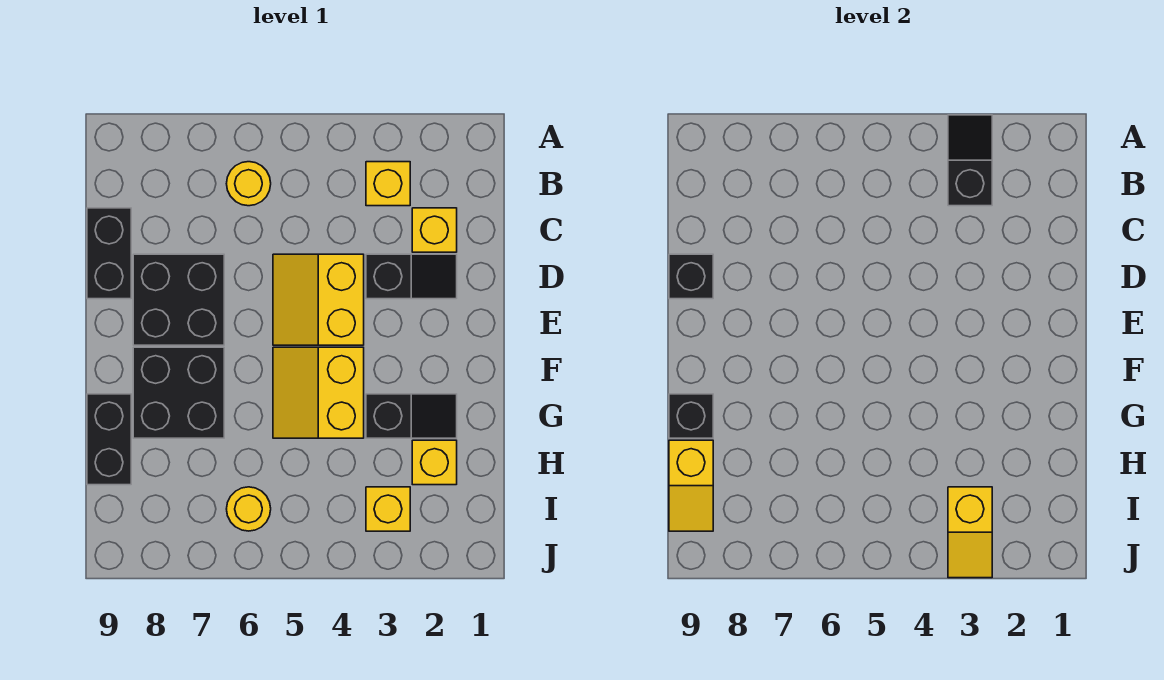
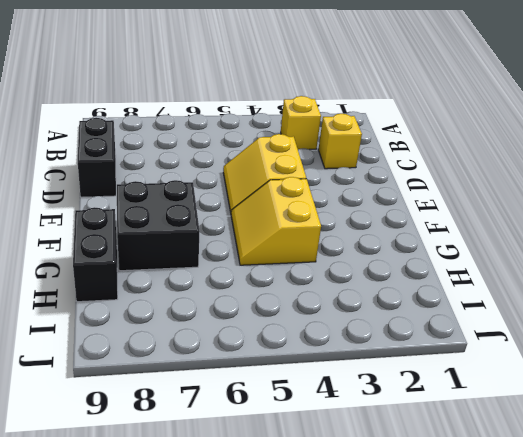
none -> yellow round brick B6 level 1
none -> black slope D2:D3 level 1 top 3
none -> black brick D7:E8 level 1

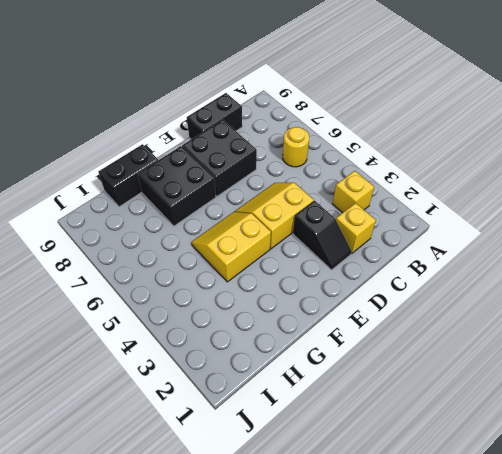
none -> black slope G2:G3 level 1 top 3
none -> yellow brick H2 level 1
none -> yellow brick I3 level 1

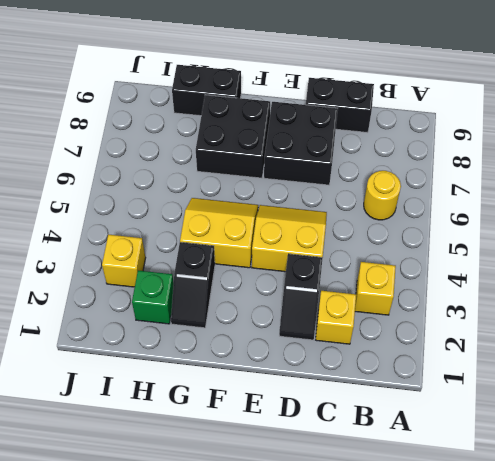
green brick H2 level 1 -> yellow brick H2 level 1
none -> yellow round brick I6 level 1
none -> black slope A3:B3 level 2 top B
none -> black brick D9 level 2

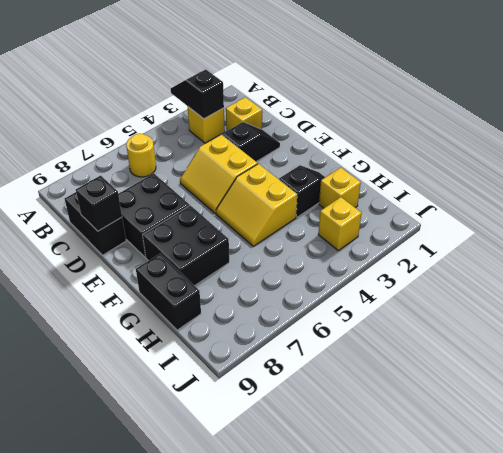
none -> yellow round brick I6 level 1
none -> black brick G9 level 2
none -> yellow slope H9:I9 level 2 top H

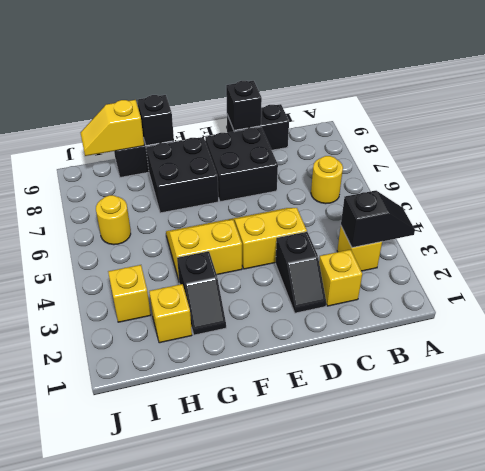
none -> yellow slope I3:J3 level 2 top I

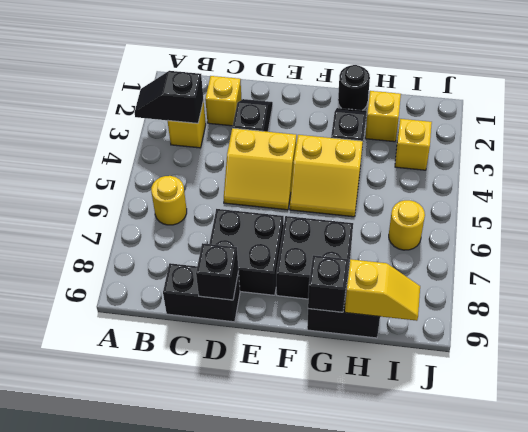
black round brick G1 level 1 -> none
none -> yellow slope I3:J3 level 2 top I

